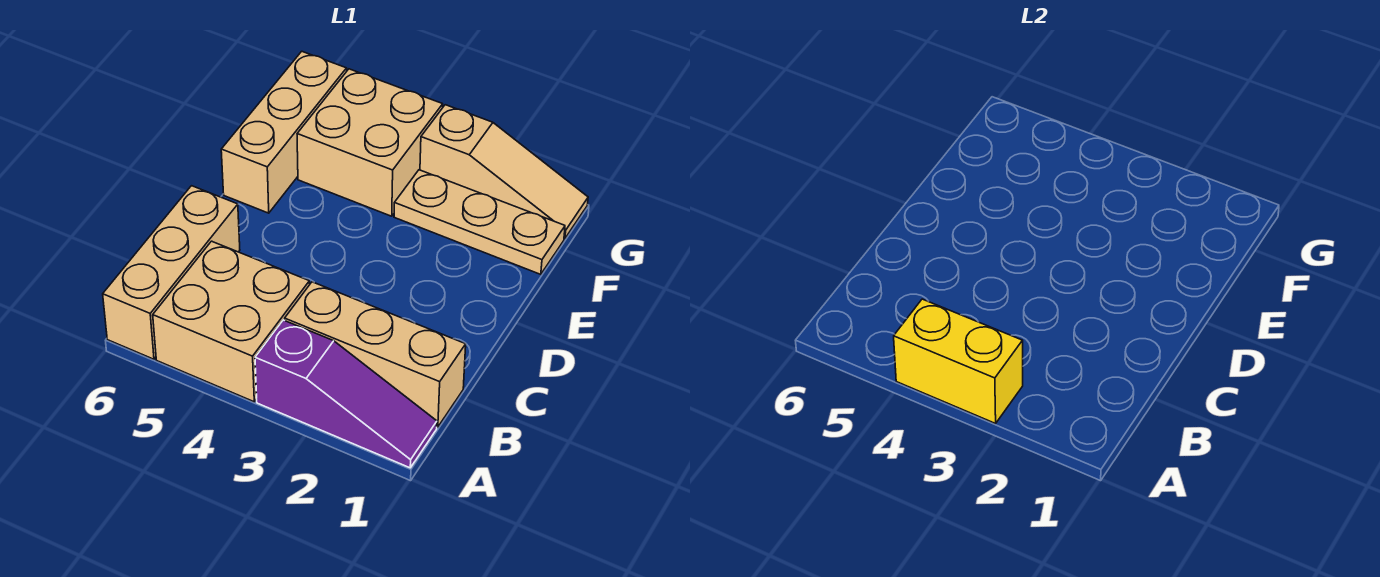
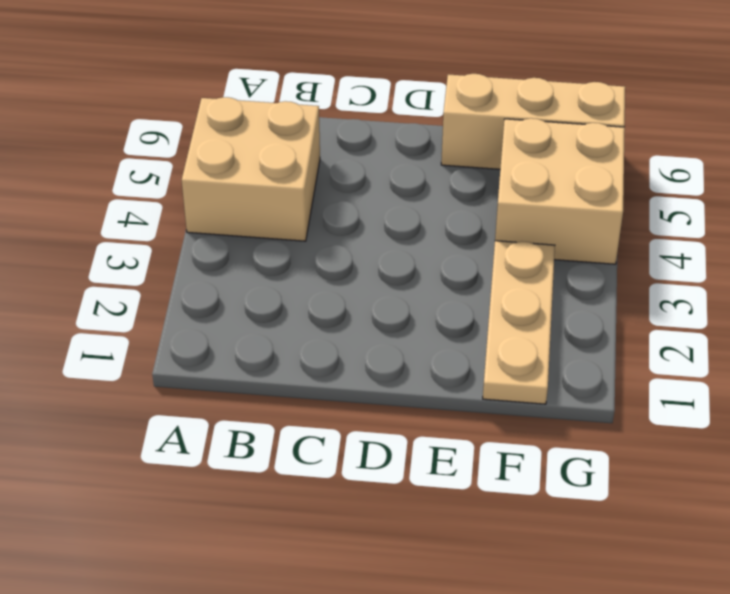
none -> purple slope A1:A3 level 1 top 3
none -> tan brick A6:C6 level 1

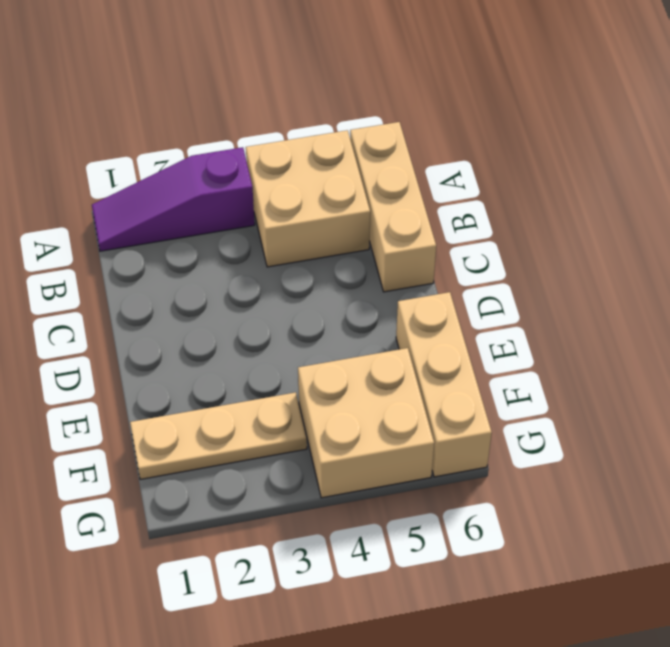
none -> tan brick B1:B3 level 1
none -> tan slope G1:G3 level 1 top 3

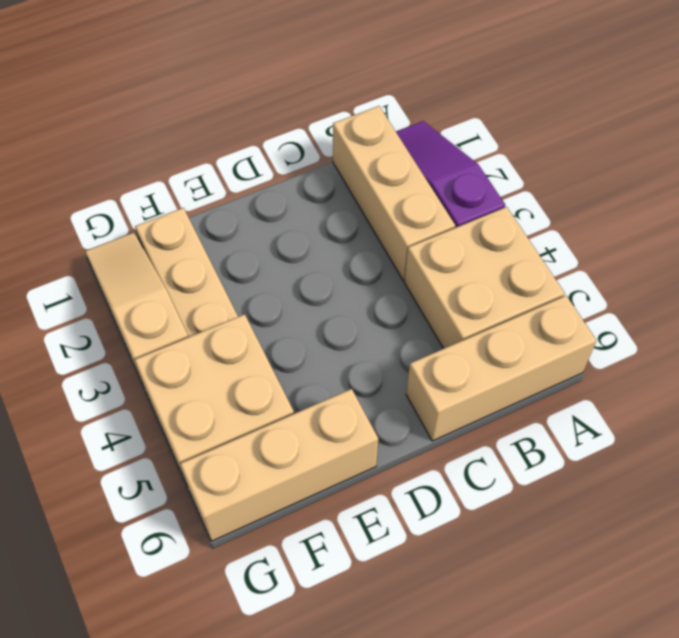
none -> yellow brick A3:A4 level 2

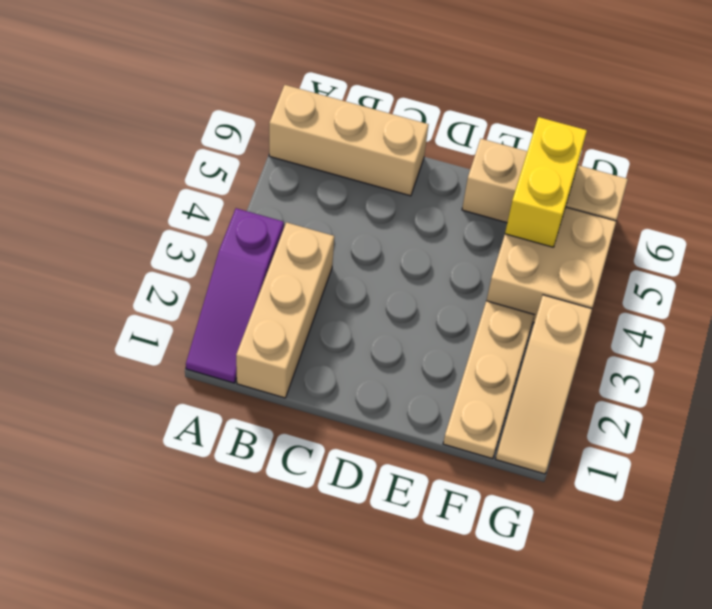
yellow brick F5:F6 level 2 -> yellow brick A3:A4 level 2
none -> tan brick A4:B5 level 1

